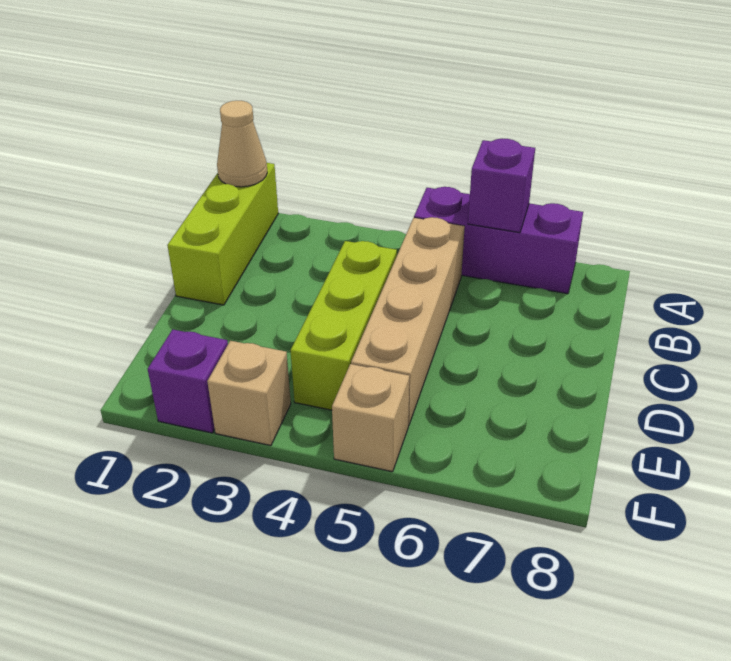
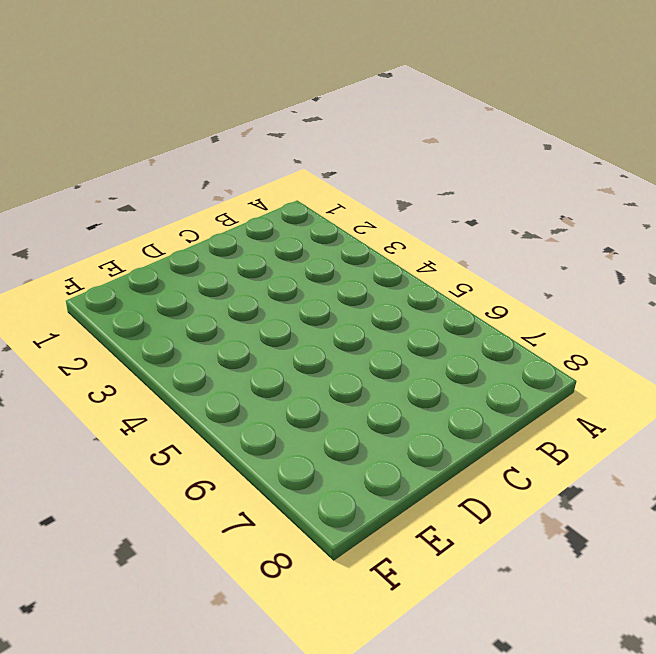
none -> lime brick A1:C1 level 1
none -> purple brick A5:A7 level 1

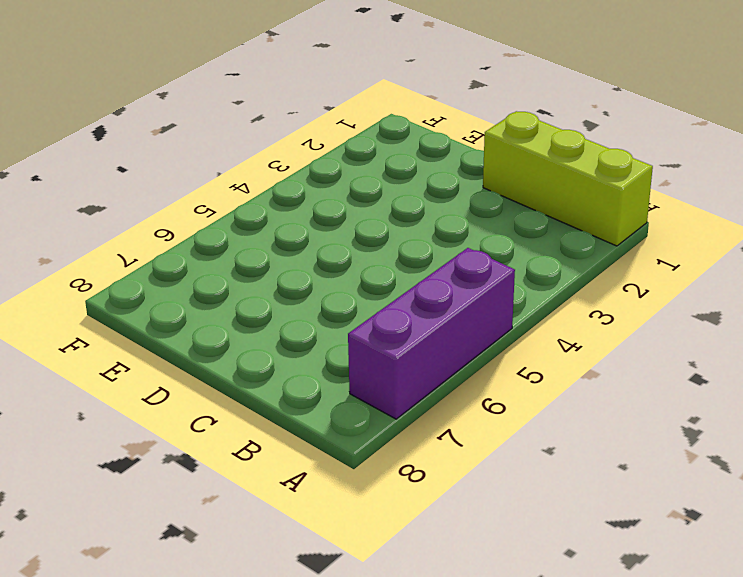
none -> tan brick B5:E5 level 1
none -> lime brick C4:E4 level 1

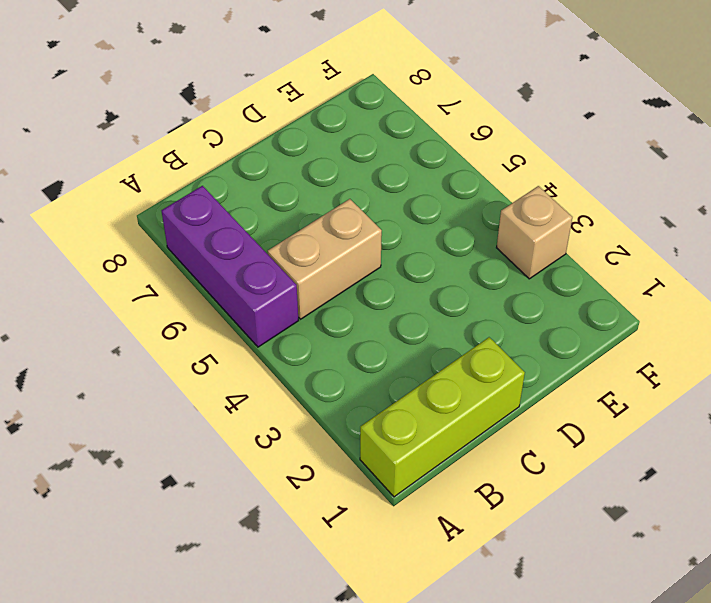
tan brick B5:C5 level 1 -> tan brick B5:E5 level 1
none -> lime brick C4:E4 level 1
none -> purple brick F2 level 1

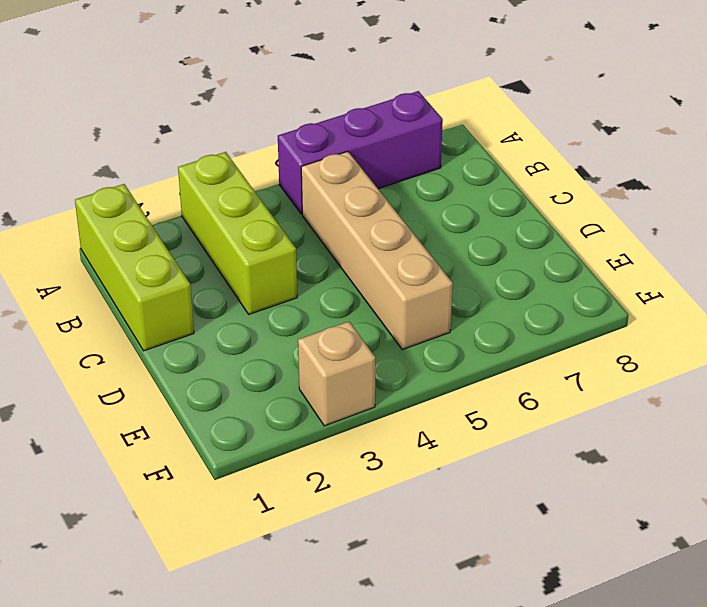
lime brick A3:C3 level 1 -> lime brick C4:E4 level 1
none -> purple brick F2 level 1
none -> tan brick F5 level 1

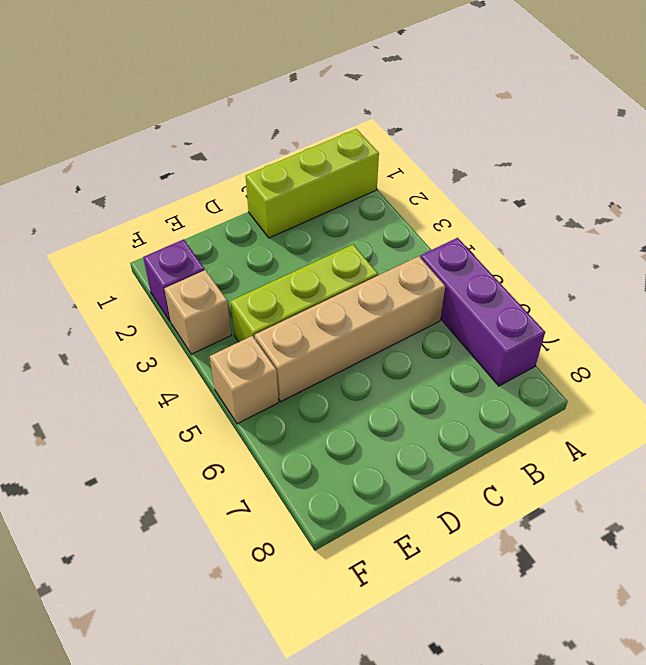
none -> tan cone A1 level 2
none -> purple brick A6 level 2

